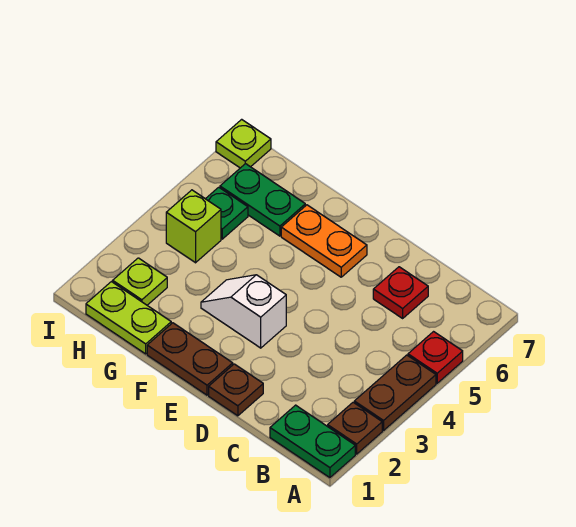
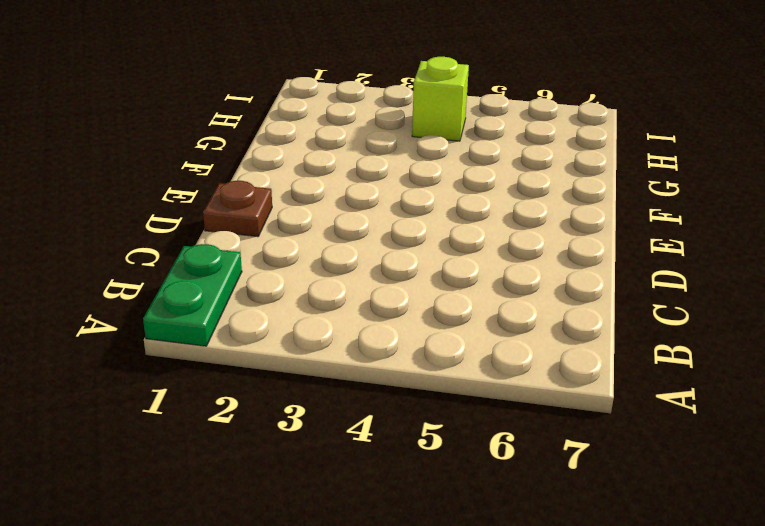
none -> brown plate A2 level 1
none -> brown plate A3:A4 level 1
none -> red plate A5 level 1

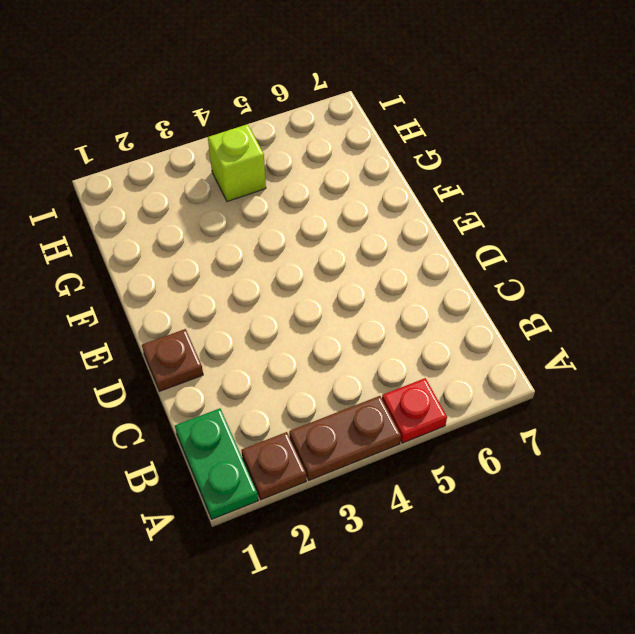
none -> red plate C6 level 1
none -> brown plate E1:F1 level 1
none -> white slope E3:F3 level 1 top E

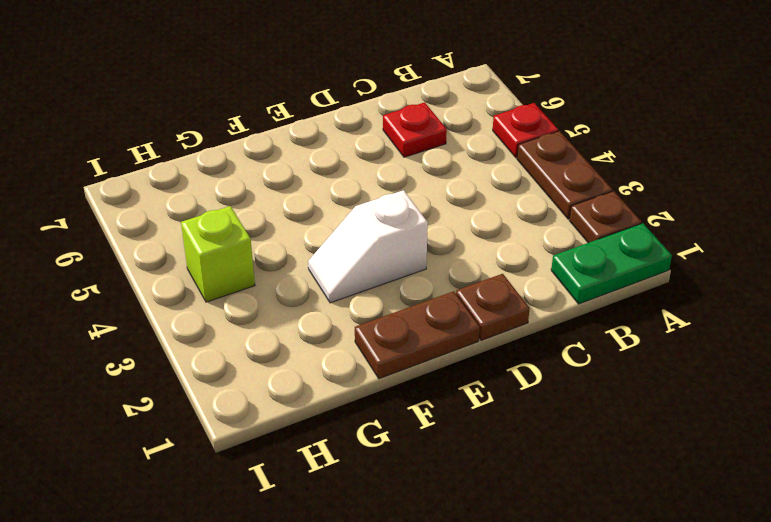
none -> orange plate E6:F6 level 1
none -> lime plate G1:H1 level 1
none -> green plate G6:H6 level 1

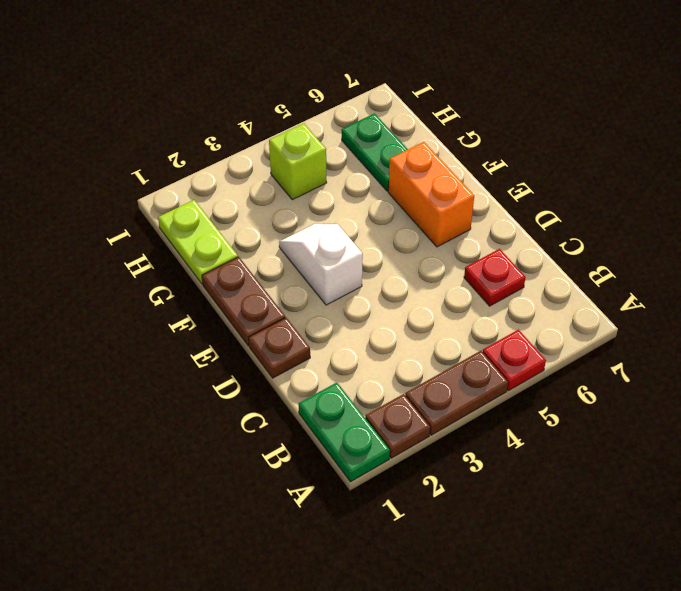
orange brick E6:F6 level 1 -> orange plate E6:F6 level 1
none -> lime plate H2 level 1
none -> green plate H5 level 1
none -> lime plate I7 level 1

